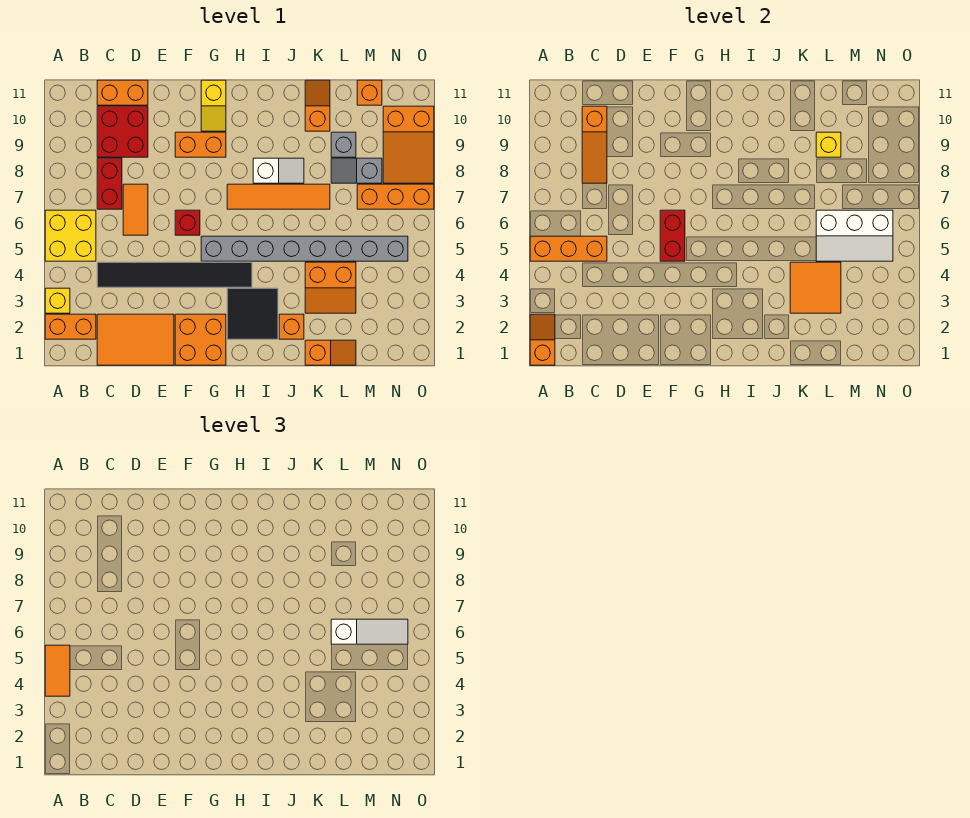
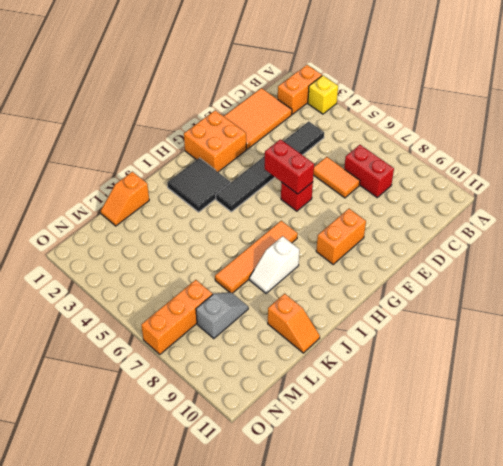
none -> yellow brick A5:B6 level 1
none -> red brick C9:D10 level 1
none -> orange brick C11:D11 level 1
none -> grey brick G5:N5 level 1

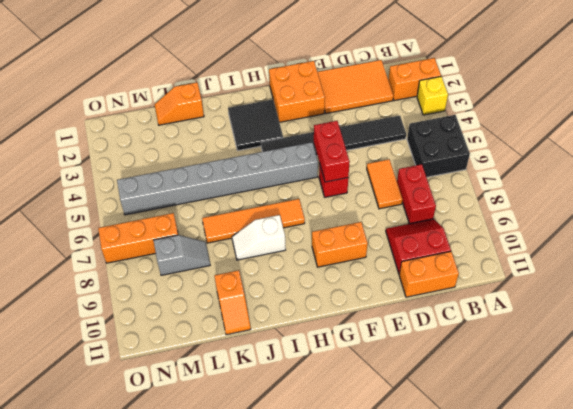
black brick A5:B6 level 1 -> yellow brick A5:B6 level 1
red slope C9:D10 level 1 top 10 -> red brick C9:D10 level 1
none -> yellow slope G10:G11 level 1 top 11
none -> orange brick J2 level 1
none -> orange slope K3:L4 level 1 top 4
none -> grey brick L9 level 1

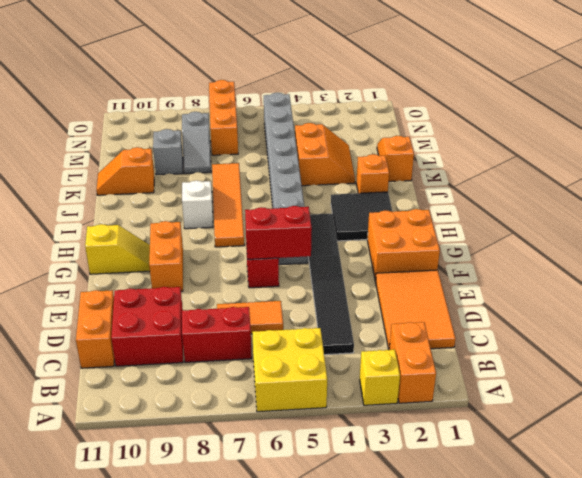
none -> orange brick M11 level 1
none -> orange slope N8:O10 level 1 top 10
none -> orange slope A1:A2 level 2 top 1
none -> orange brick A5:C5 level 2

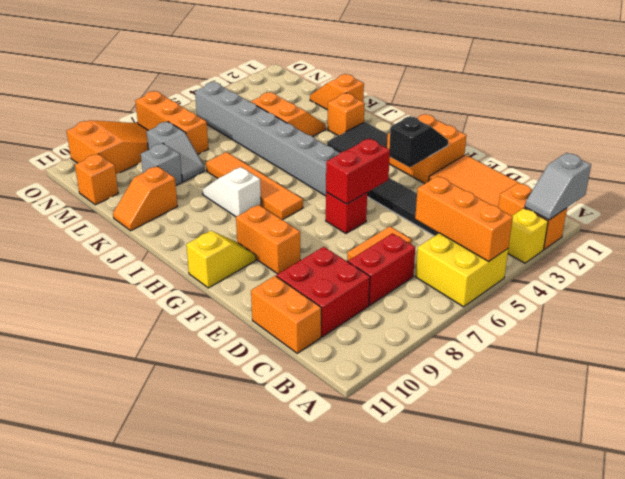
grey slope A1:A2 level 2 top 1 -> orange slope A1:A2 level 2 top 1
black slope F2:F3 level 2 top 3 -> none
none -> orange slope C8:C10 level 2 top 10
none -> orange tile K3:L4 level 2
none -> white slope L5:N6 level 2 top 6
none -> yellow brick L9 level 2

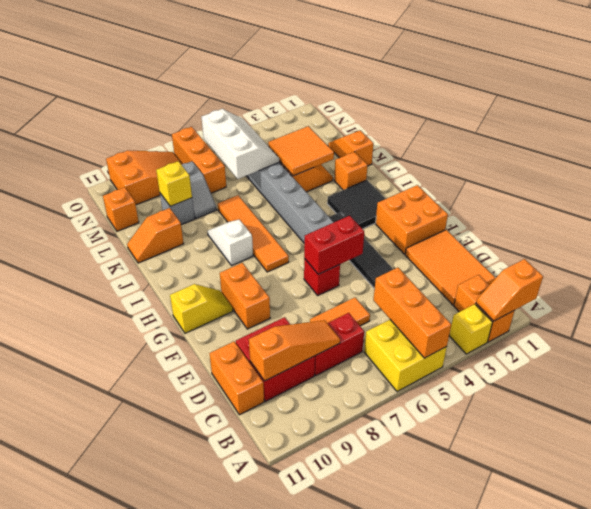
none -> orange tile A4:A5 level 3
none -> white slope L6:N6 level 3 top L

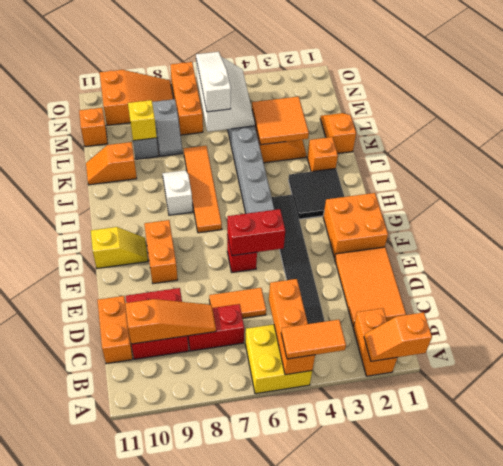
none -> yellow brick A3 level 1

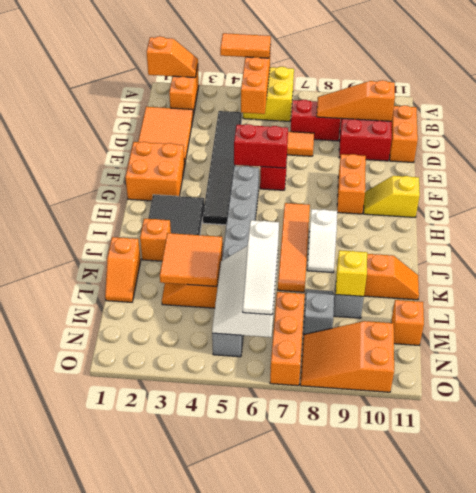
none -> yellow brick A3 level 1

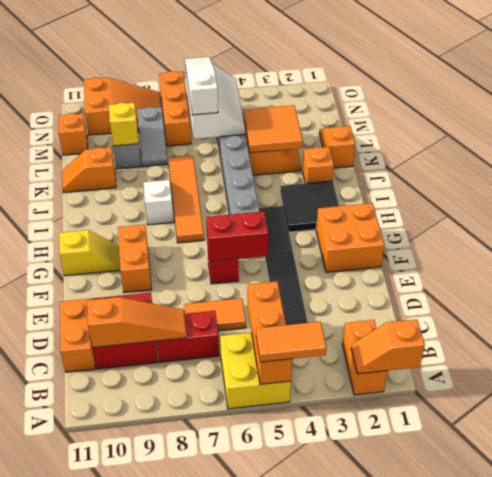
none -> yellow brick A3 level 1
none -> orange tile C1:E2 level 1

